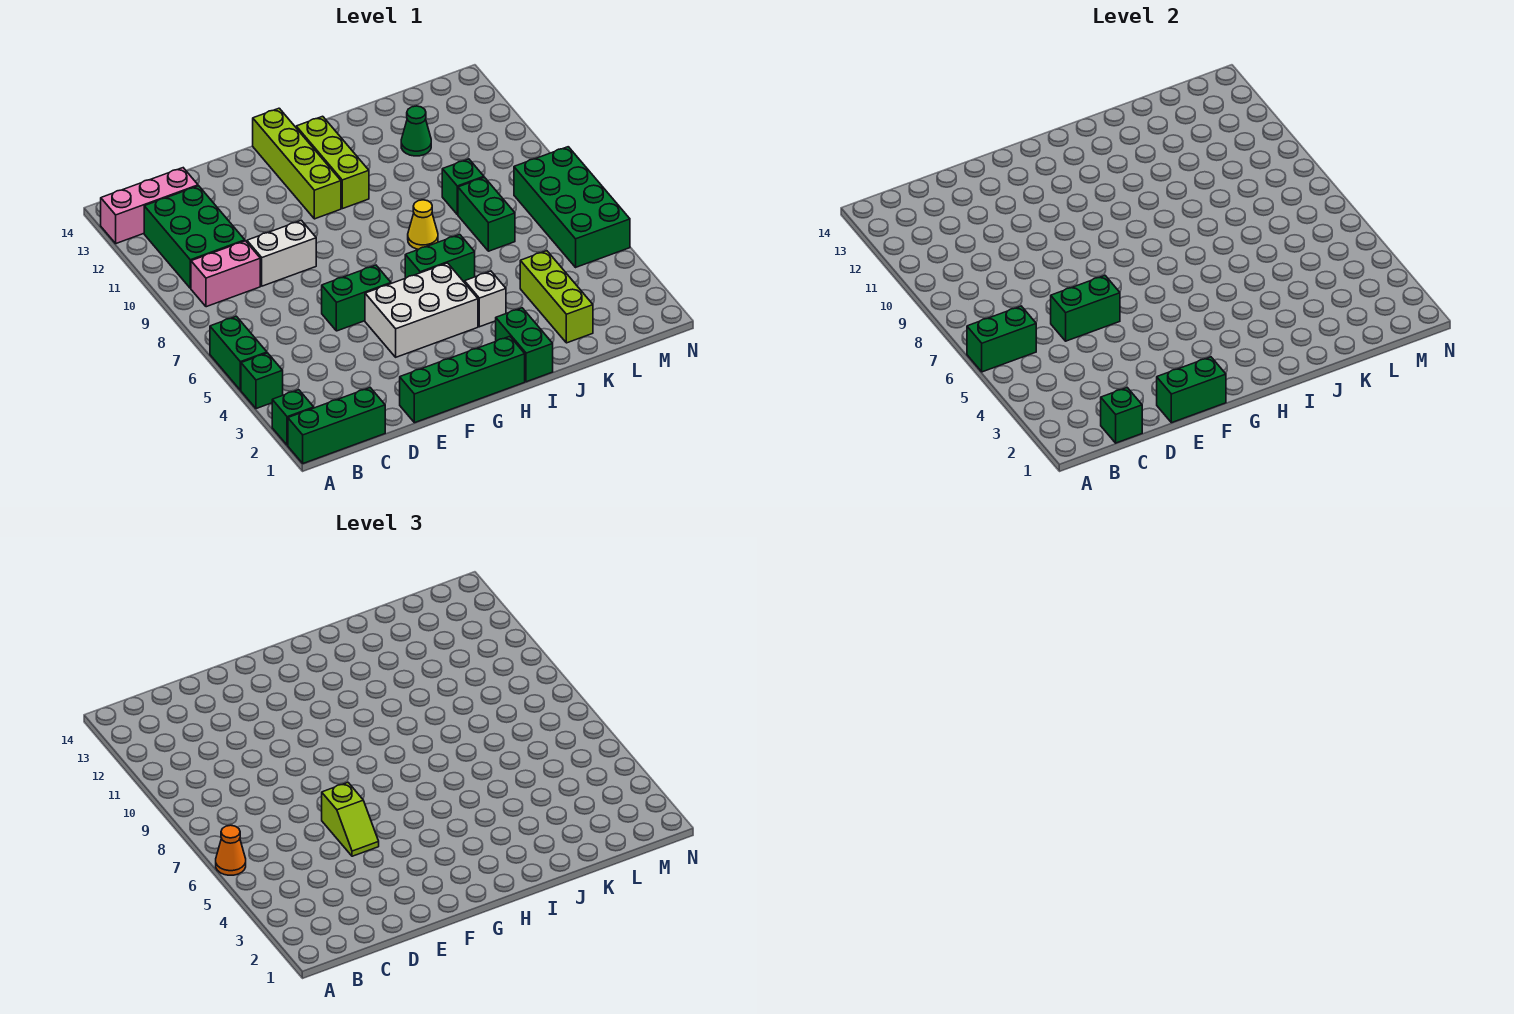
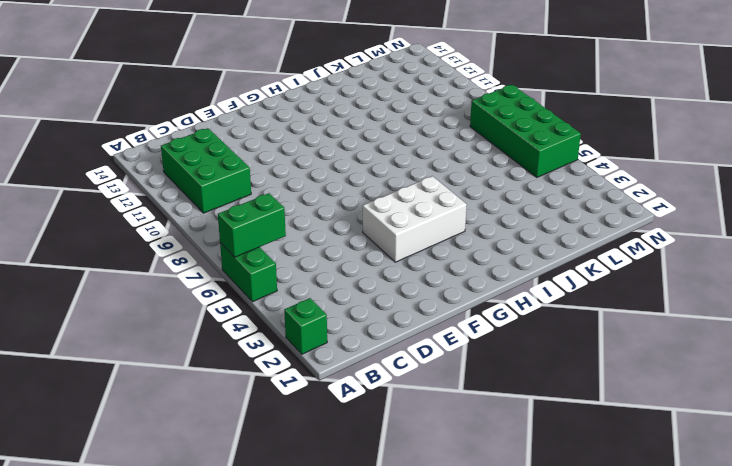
none -> green brick A1:C1 level 1
none -> green brick A4 level 1
none -> pink brick A13:C13 level 1

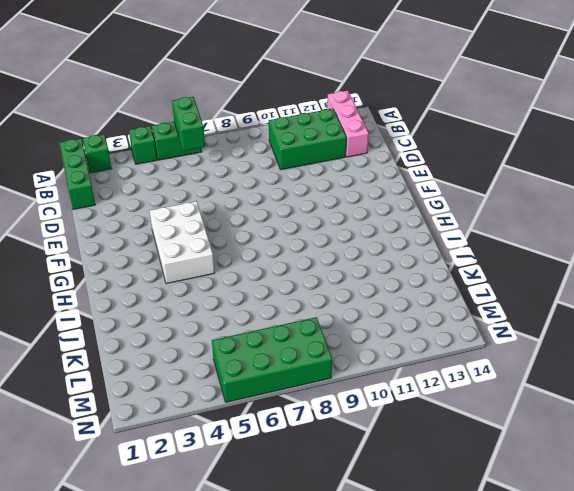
none -> pink brick B9:C9 level 1
none -> white brick D9:E9 level 1
none -> green brick E1:H1 level 1

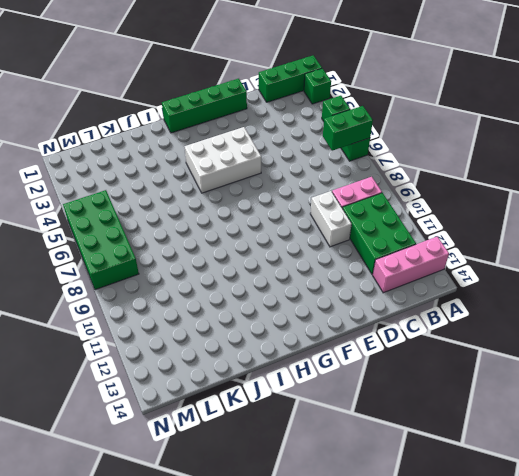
white brick D9:D10 level 1 -> white brick D9:E9 level 1
none -> green brick E6:F6 level 1
none -> lime brick G11:G14 level 1
none -> green brick H6:I6 level 1

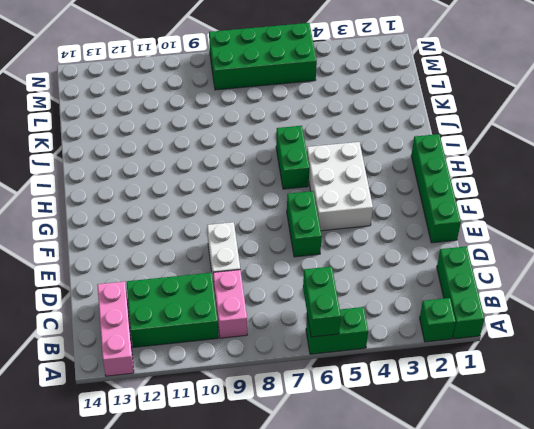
none -> green brick A4 level 1
none -> lime brick G11:G14 level 1
none -> lime brick H11:H13 level 1

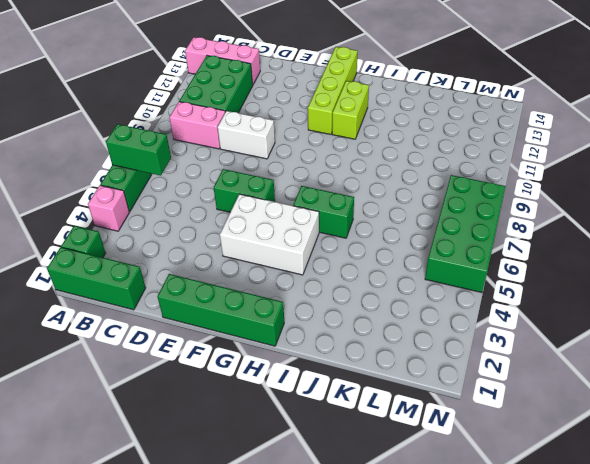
pink brick A4 level 1 -> green brick A4 level 1
lime brick H11:H12 level 1 -> lime brick H11:H13 level 1
none -> green brick I1:I2 level 1
none -> white brick I4 level 1
none -> yellow cone I8 level 1

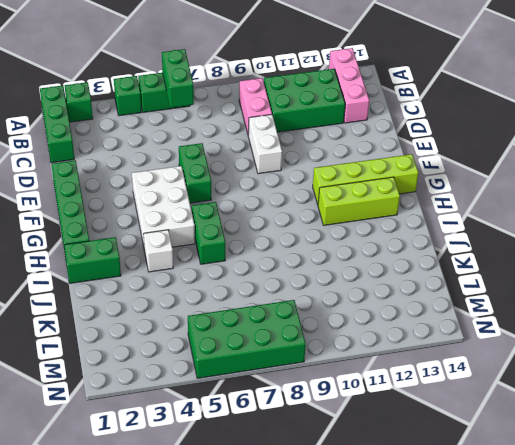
none -> yellow cone I8 level 1
none -> lime brick K2:K4 level 1
none -> green brick K7:K8 level 1

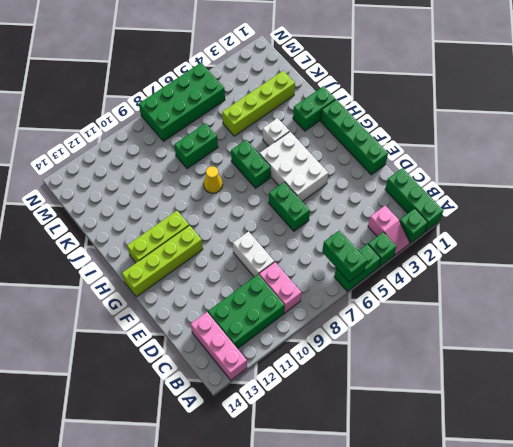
pink slope A3:B3 level 1 top B -> none
lime brick K2:K5 level 1 -> lime brick K2:K4 level 1
none -> green brick K9 level 1
none -> green cone K12 level 1
none -> green brick C1 level 2

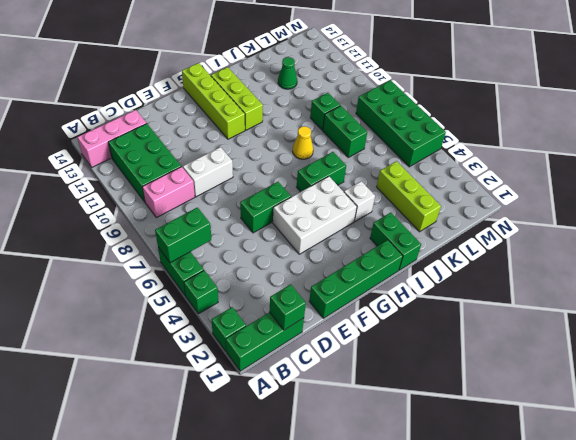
none -> green brick D6:E6 level 2
none -> green brick E1:F1 level 2
none -> orange cone A6 level 3

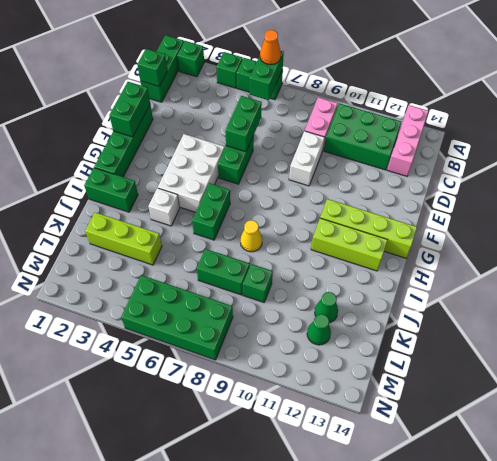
green cone L12 level 1 -> none
none -> lime slope E5:E6 level 3 top 6

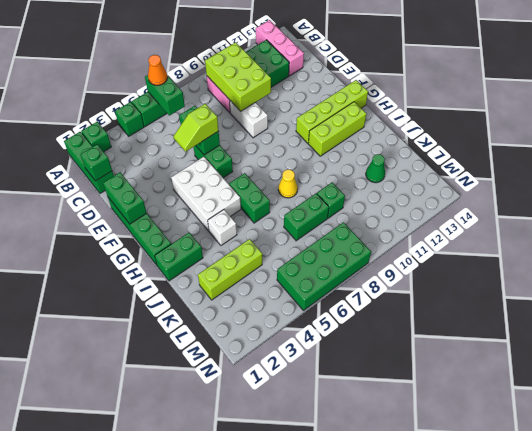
lime brick B9:D10 level 2 -> none

